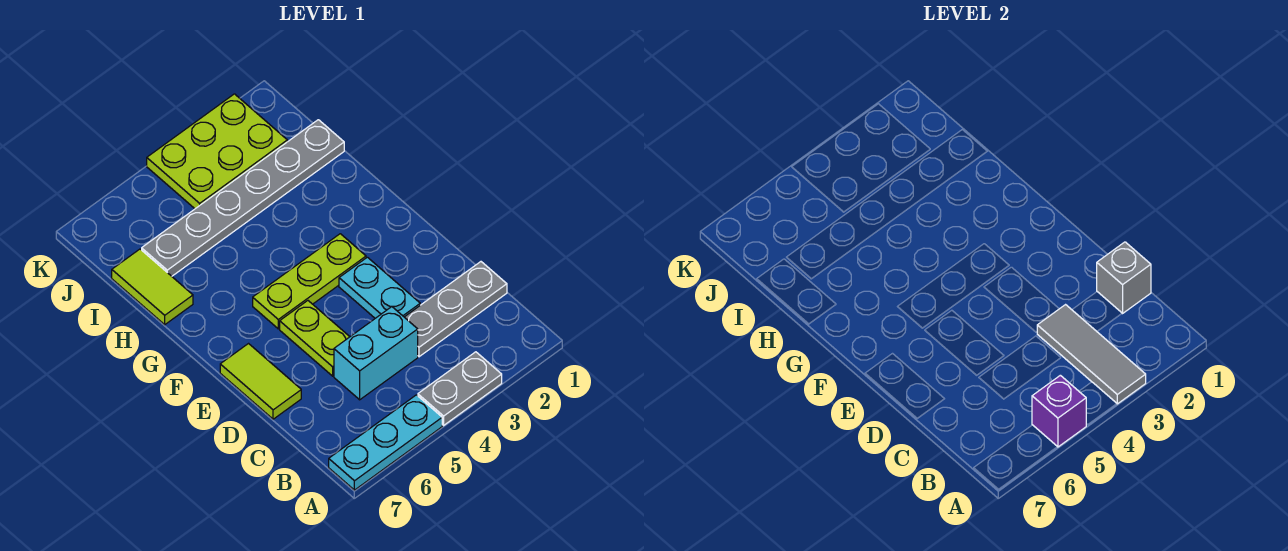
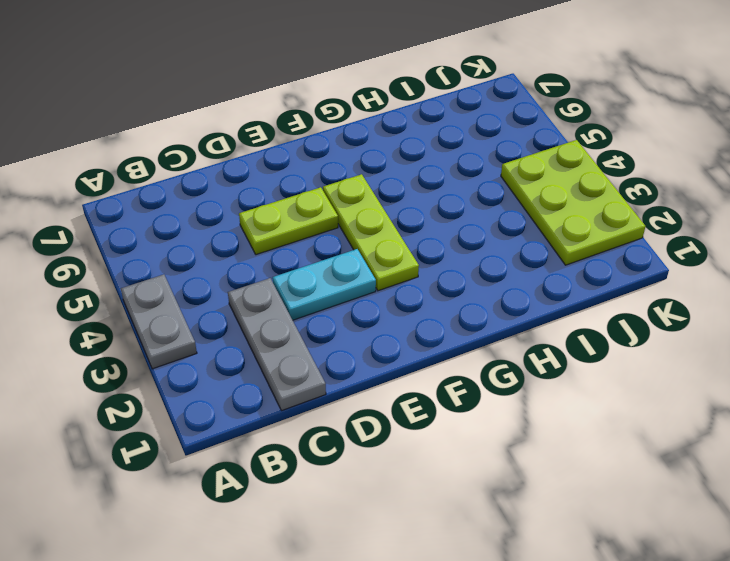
none -> cyan plate A5:A7 level 1
none -> cyan brick C4:C5 level 1
none -> lime tile D7:E7 level 1

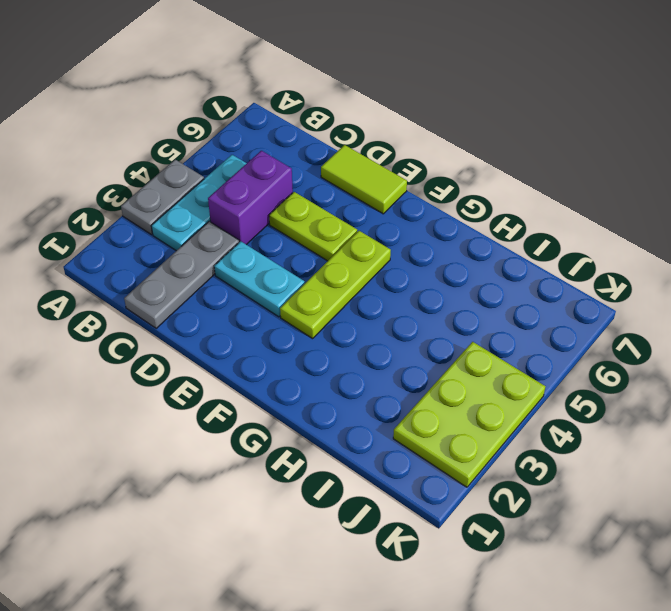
cyan plate B3:B5 level 1 -> cyan plate A5:A7 level 1
purple brick C4:C5 level 1 -> cyan brick C4:C5 level 1
none -> lime tile H7:I7 level 1
none -> grey plate I1:I6 level 1
none -> grey tile A3:C3 level 2

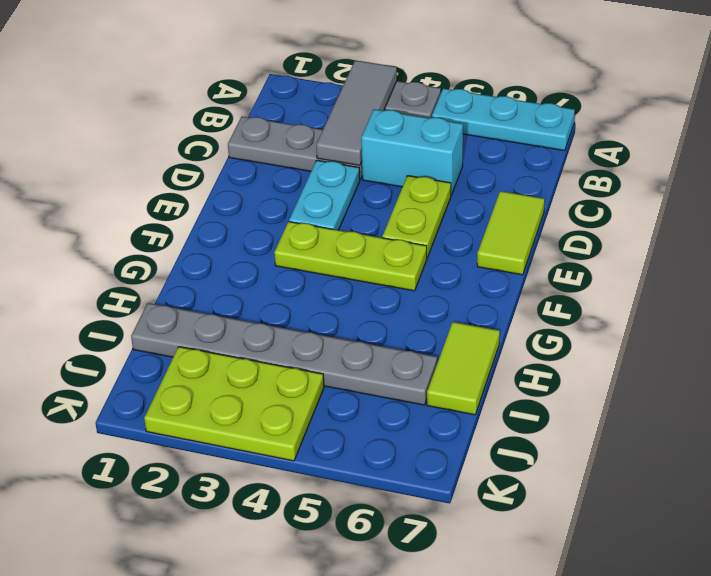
none -> purple brick A5 level 2
none -> grey brick C1 level 2

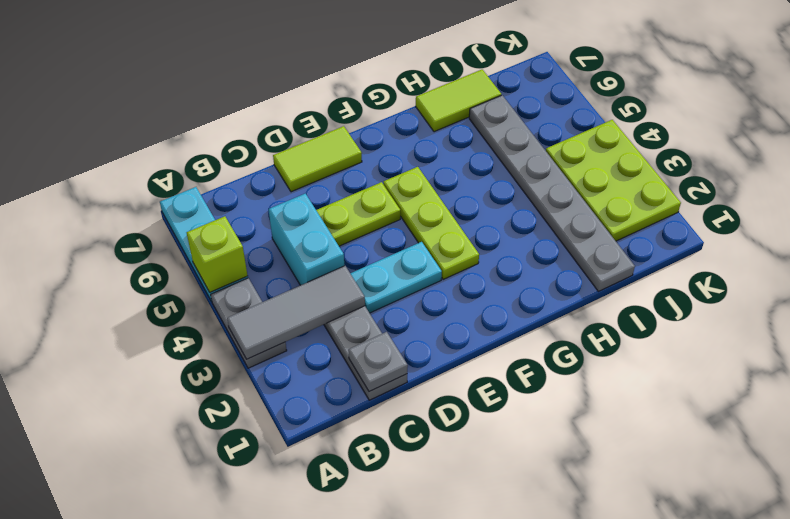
lime brick A5 level 2 -> purple brick A5 level 2
grey plate C1 level 2 -> grey brick C1 level 2

